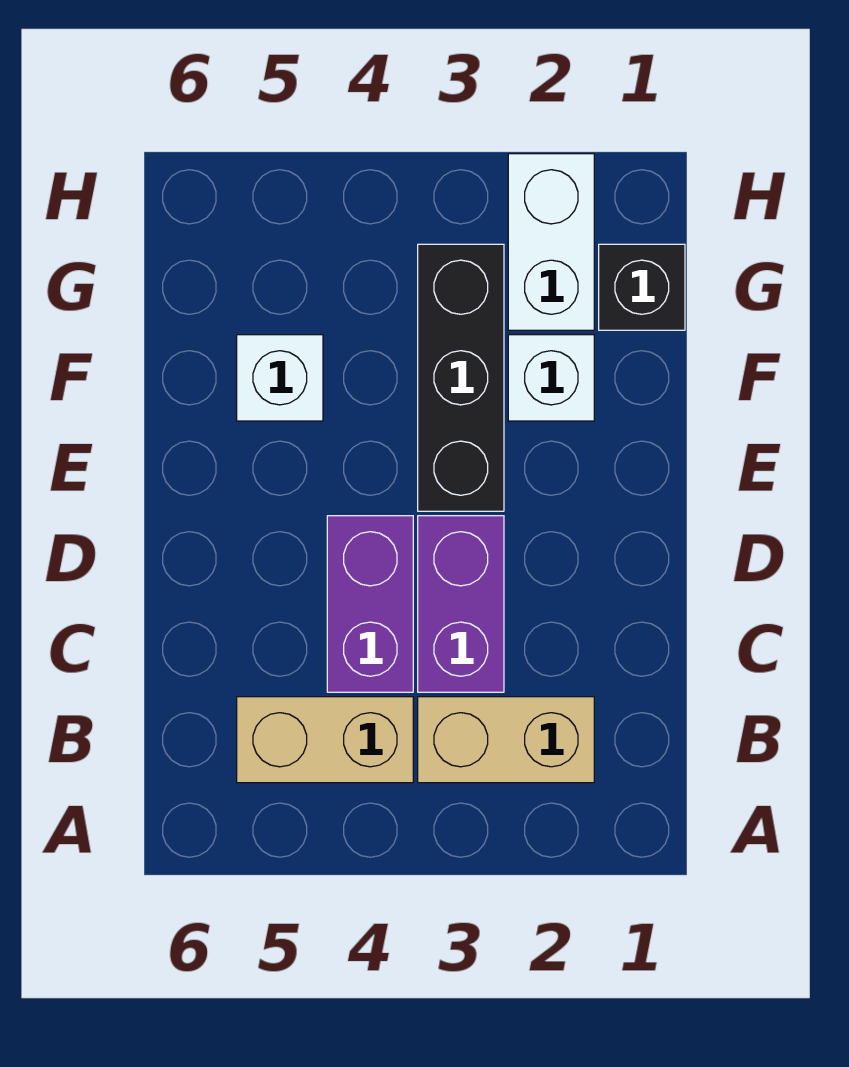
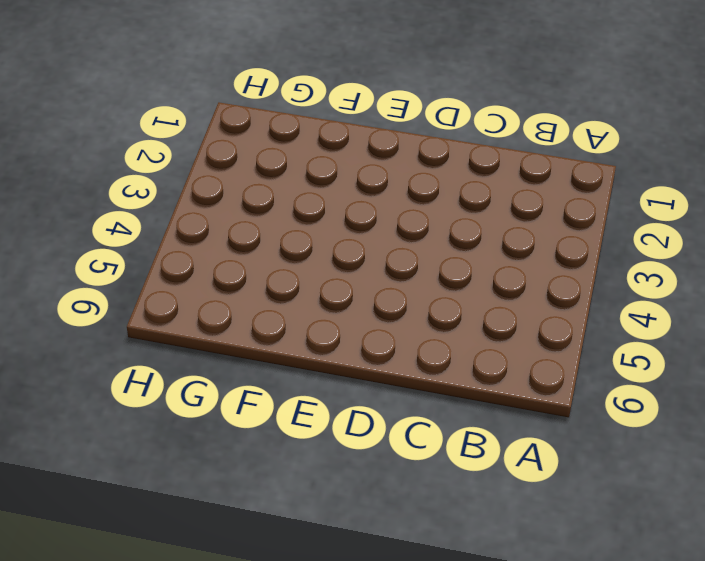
none -> tan brick B2:B3 level 1
none -> tan brick B4:B5 level 1

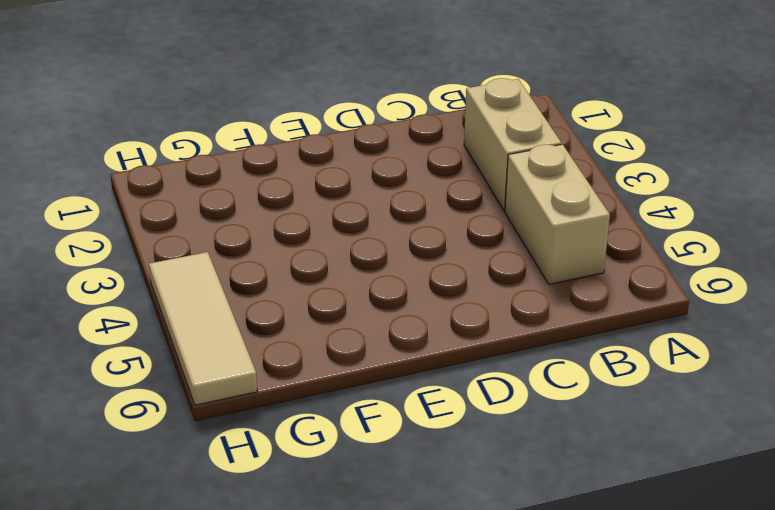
tan tile H4:H6 level 1 -> none
none -> purple brick C3:D3 level 1
none -> purple brick C4:D4 level 1

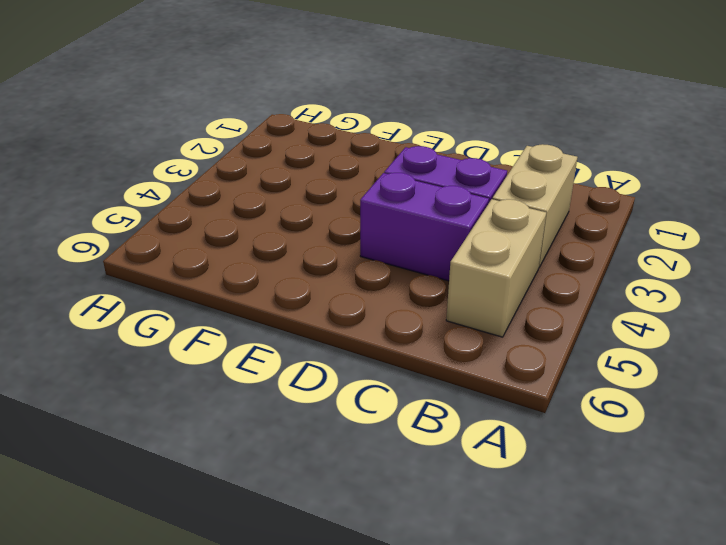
none -> black brick E3:G3 level 1
none -> white brick F2 level 1

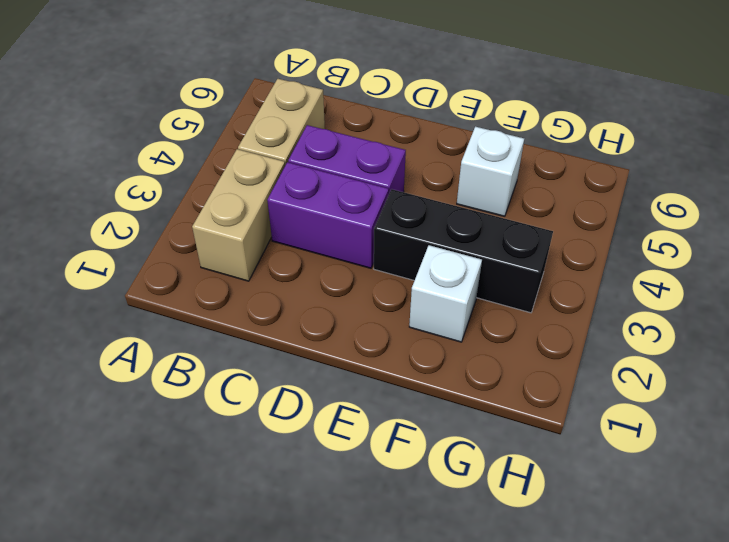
none -> black brick G1 level 1
none -> white brick G2:H2 level 1

